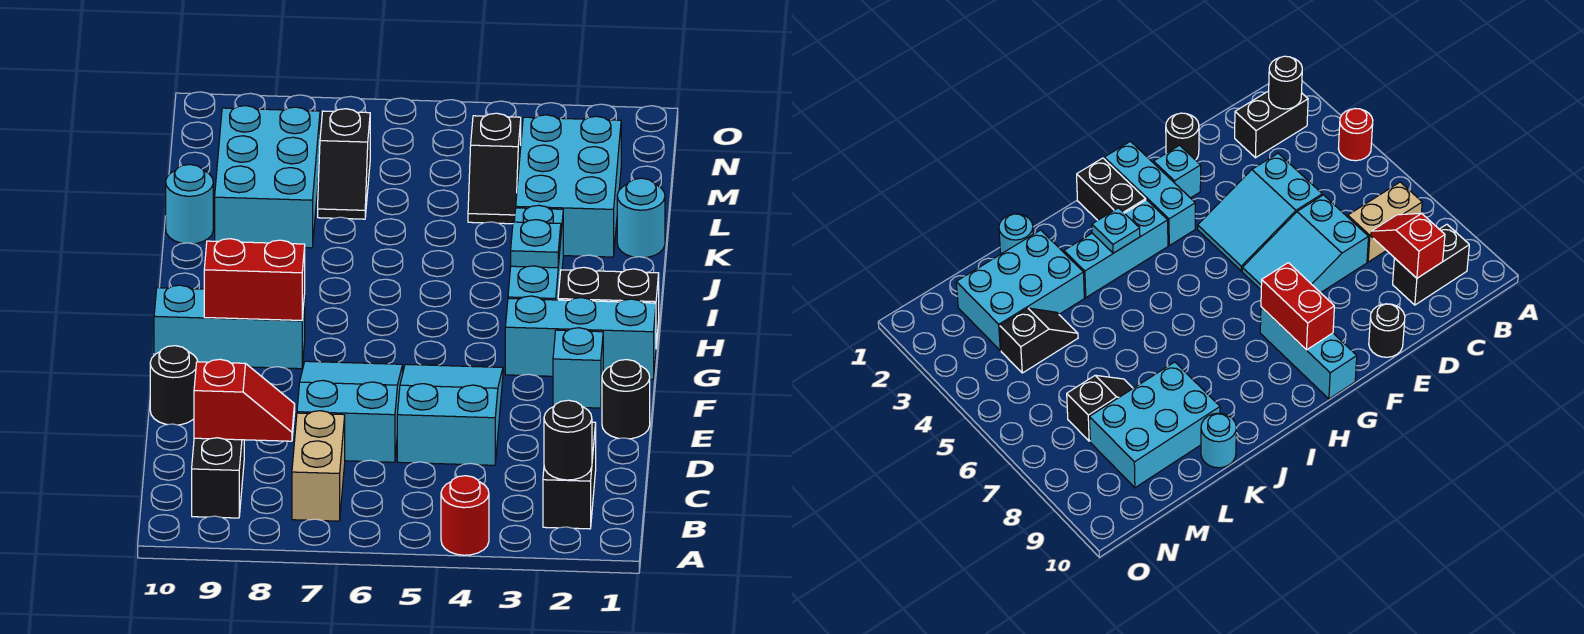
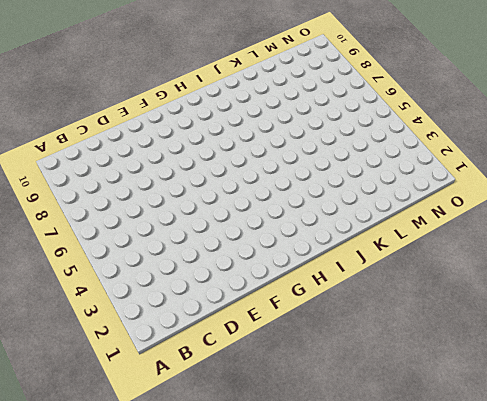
none -> red round brick A4 level 1
none -> black brick B2:C2 level 1
none -> tan brick B7:C7 level 1

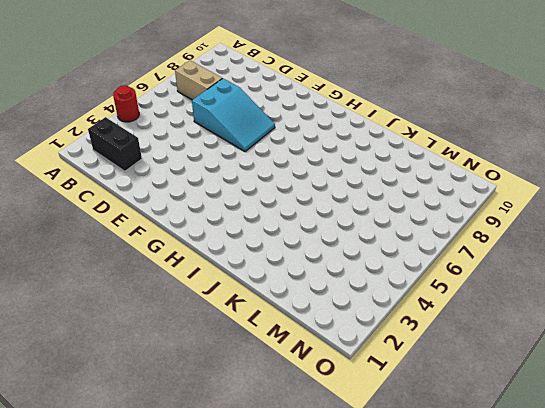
none -> black brick B9:C9 level 1
none -> cyan slope D4:F5 level 1 top D
none -> black round brick E1 level 1

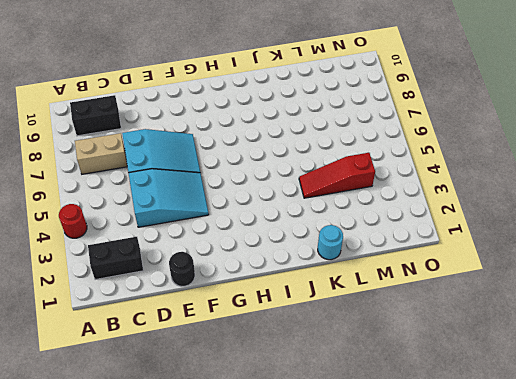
red slope K4:M4 level 1 top M -> black slope L4:M4 level 1 top M
none -> black round brick E10 level 1
none -> cyan brick F2 level 1
none -> cyan brick G1:G3 level 1

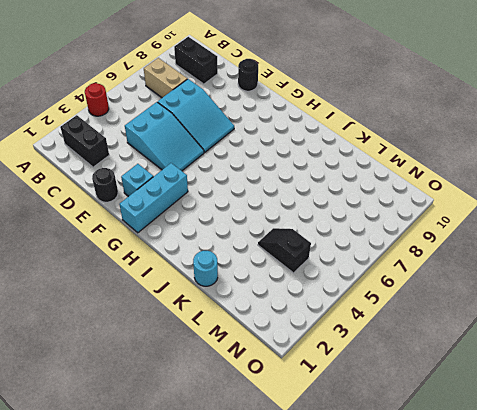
none -> cyan brick G8:G10 level 1
none -> black brick H1:H2 level 1
none -> cyan brick H3:J3 level 1

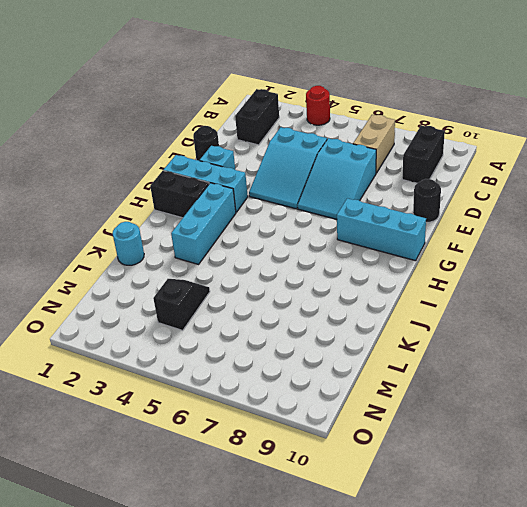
none -> cyan brick K2:M3 level 1
none -> cyan brick K8:M9 level 1
none -> cyan round brick K10 level 1

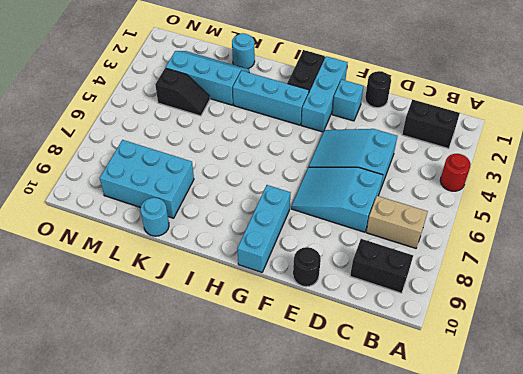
cyan slope K2:M3 level 1 top 3 -> cyan brick K2:M3 level 1
none -> black slope L7:M7 level 1 top M
none -> black round brick B2 level 2
none -> red slope C8:C9 level 2 top 9

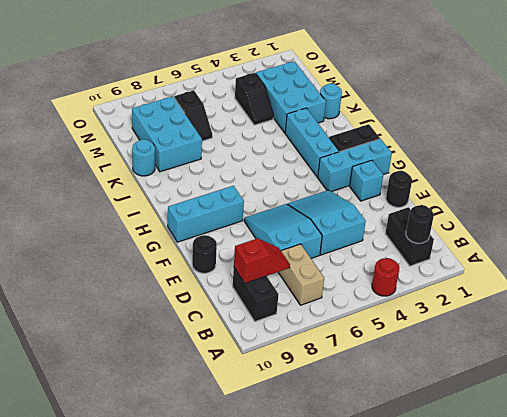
none -> red brick G8:G9 level 2
none -> cyan plate I3 level 2

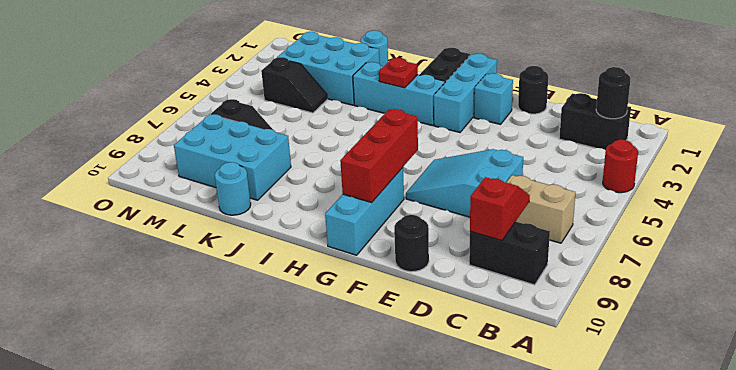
red brick G7:G9 level 2 -> red brick G8:G9 level 2
red plate I3 level 2 -> cyan plate I3 level 2
none -> cyan slope D4:F5 level 1 top D

